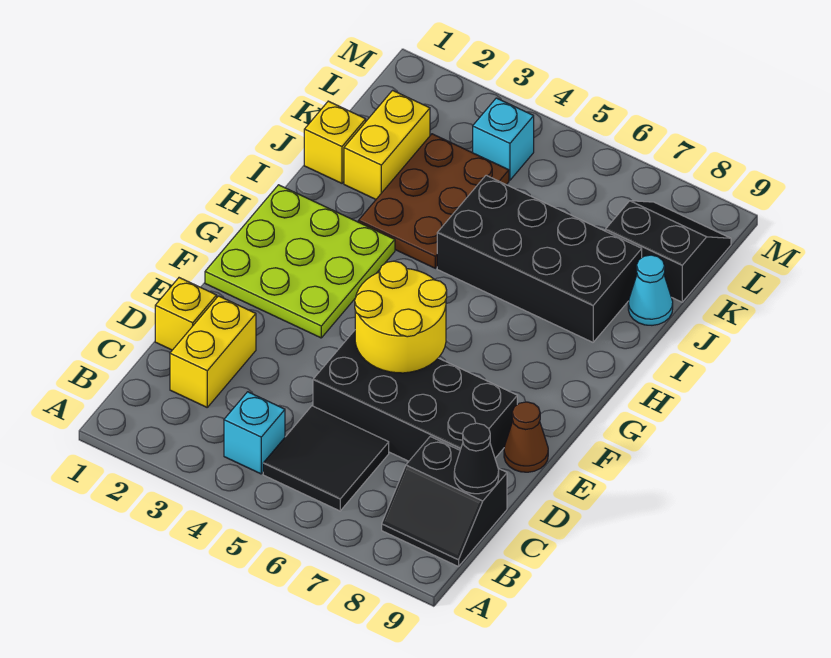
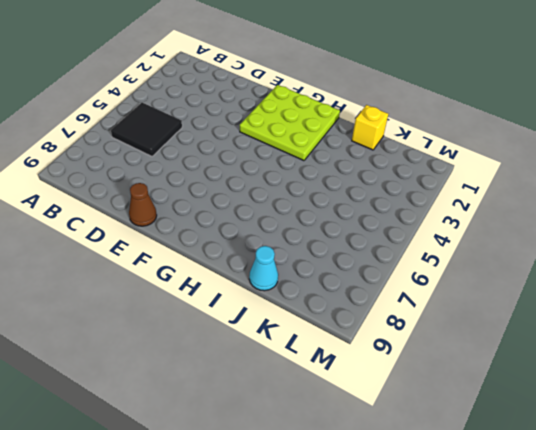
none -> cyan brick B4 level 1
none -> black slope B8:C9 level 1 top C
none -> yellow brick C2:D2 level 1

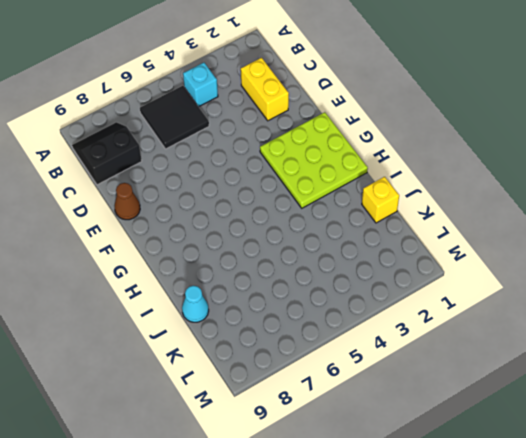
none -> yellow brick D1 level 1
none -> black brick D5:E8 level 1
none -> brown plate I3:K4 level 1

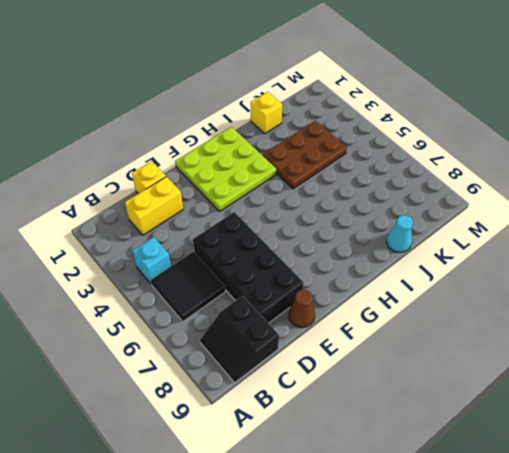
none -> black brick I5:J8 level 1
none -> yellow brick J2:K2 level 1
none -> black slope K8:L9 level 1 top K

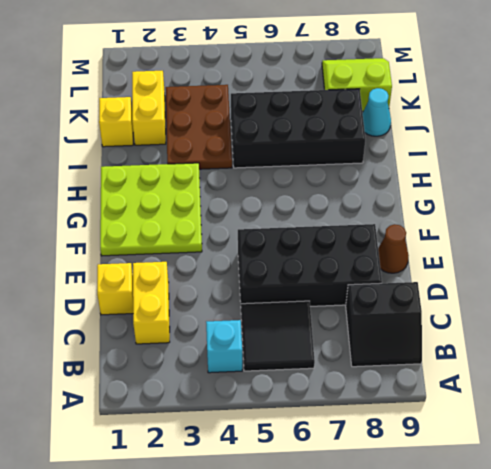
lime slope K8:L9 level 1 top K -> black slope K8:L9 level 1 top K
none -> cyan brick L4 level 1
none -> black cone C9 level 2
none -> yellow round brick E5:F6 level 2

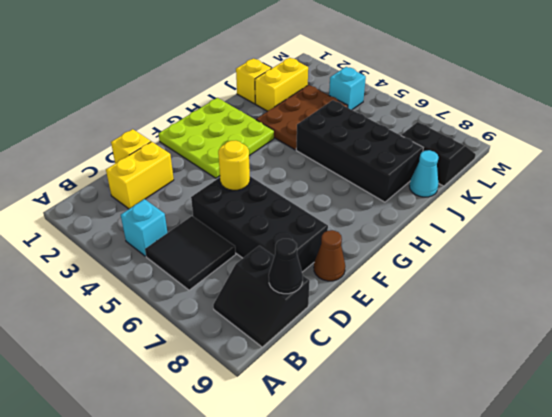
yellow round brick E5 level 2 -> yellow round brick E5:F6 level 2

